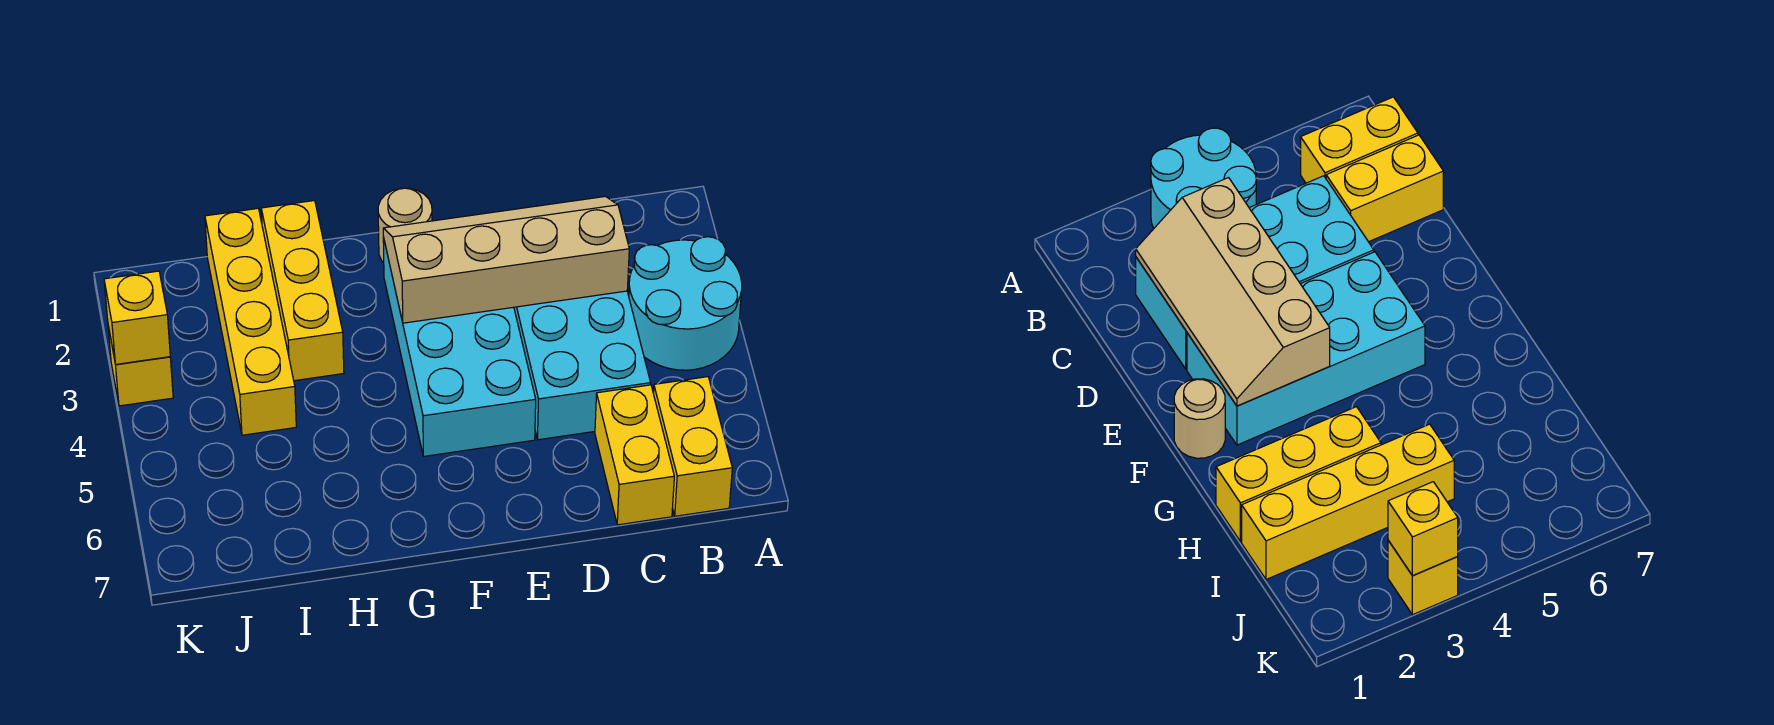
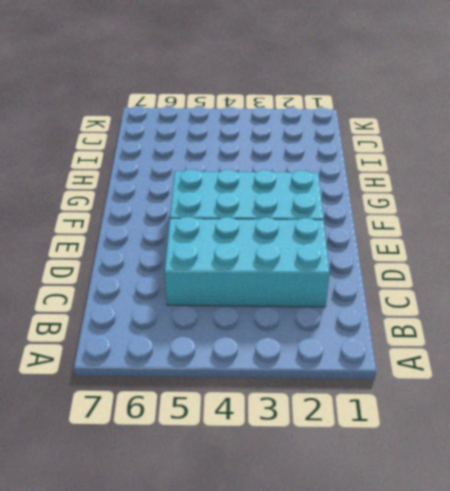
none -> cyan round brick A3:B4 level 1
none -> yellow brick B6:B7 level 1

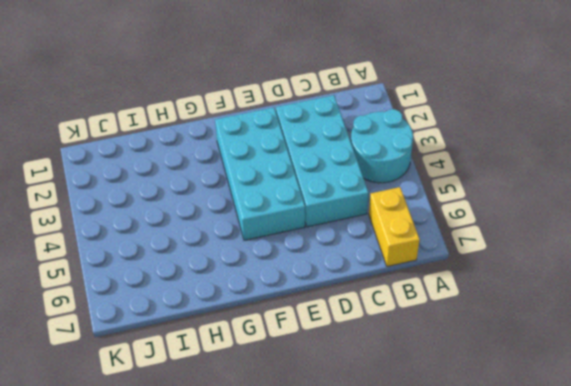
none -> yellow brick C6:C7 level 1
none -> tan round brick F1 level 1

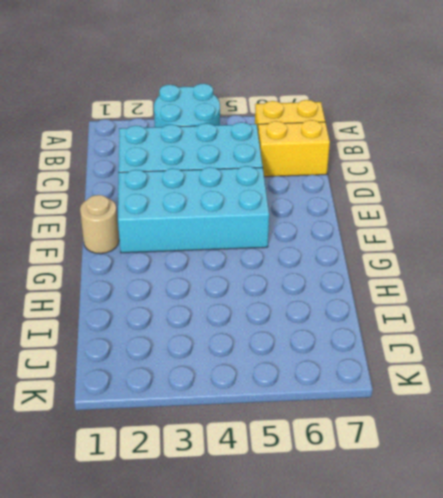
none -> yellow brick H1:H3 level 1
none -> yellow brick I1:I4 level 1

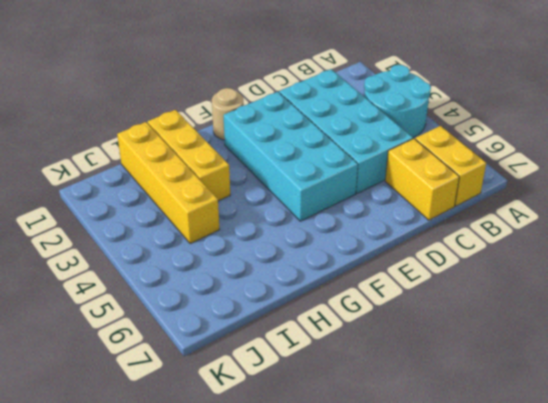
none -> yellow brick K3 level 1
none -> tan slope C2:F3 level 2 top 3

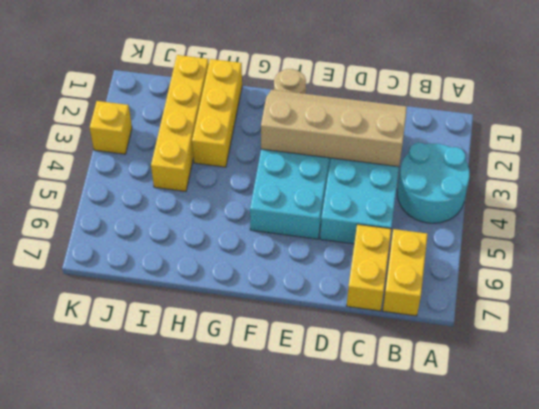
none -> yellow brick K3 level 2

